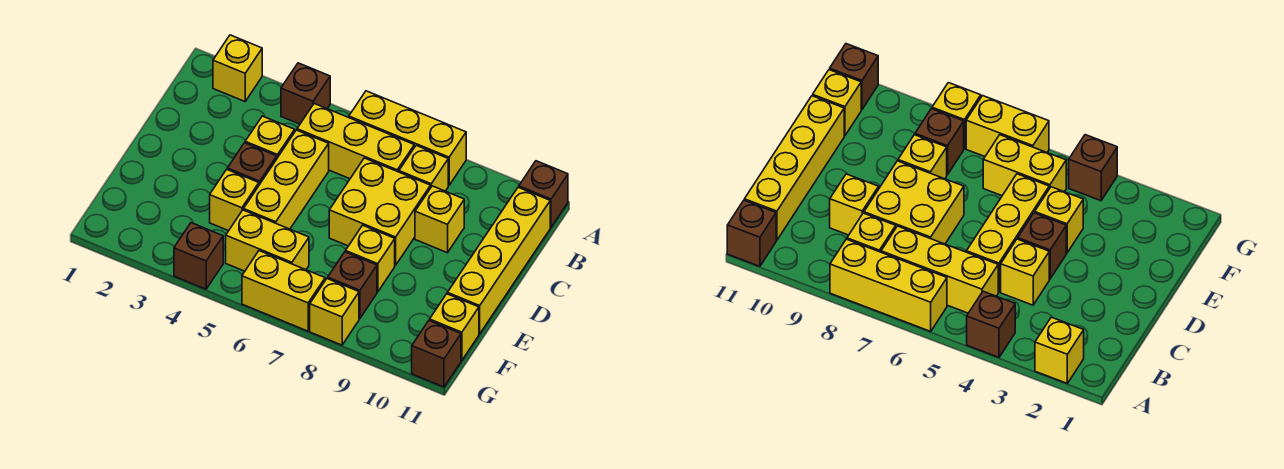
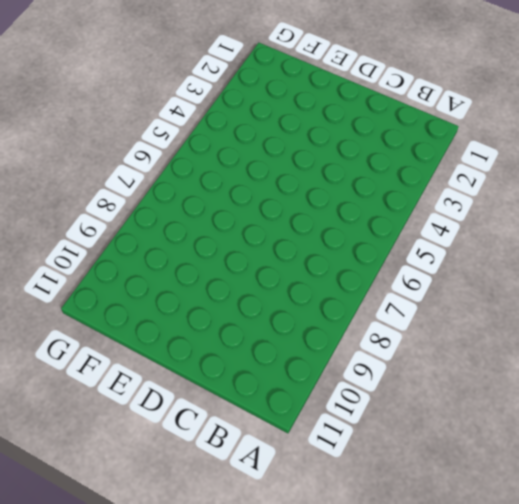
none -> yellow brick A2 level 1
none -> brown brick A4 level 1
none -> yellow brick A6:A8 level 1

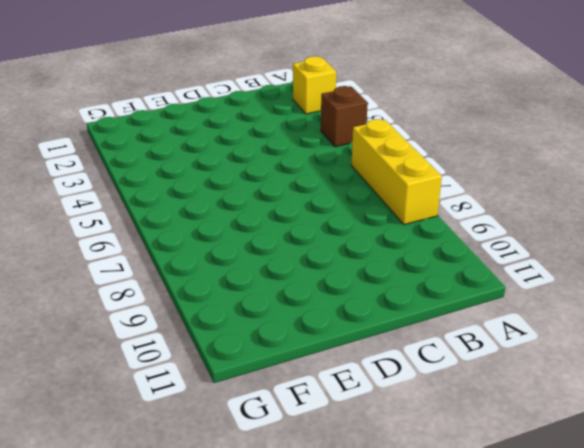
none -> brown brick A11 level 1
none -> yellow brick B5:B7 level 1
none -> yellow brick B8 level 1

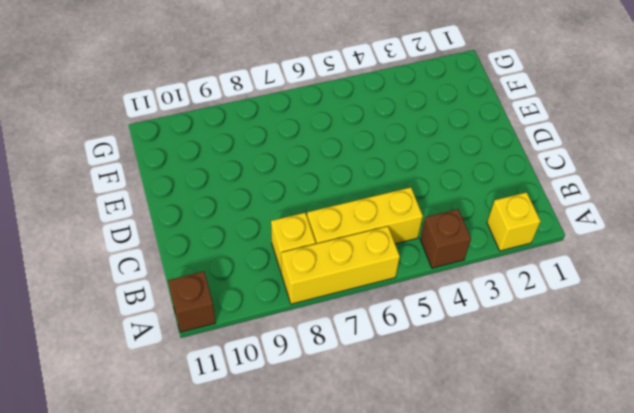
none -> yellow brick B11:E11 level 1
none -> yellow brick C4 level 1
none -> yellow brick C5:E5 level 1

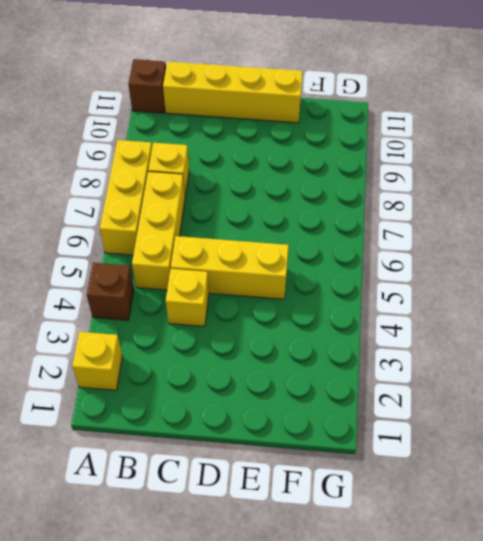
none -> yellow brick C7:D8 level 1
none -> yellow brick C9 level 1
none -> brown brick D4 level 1

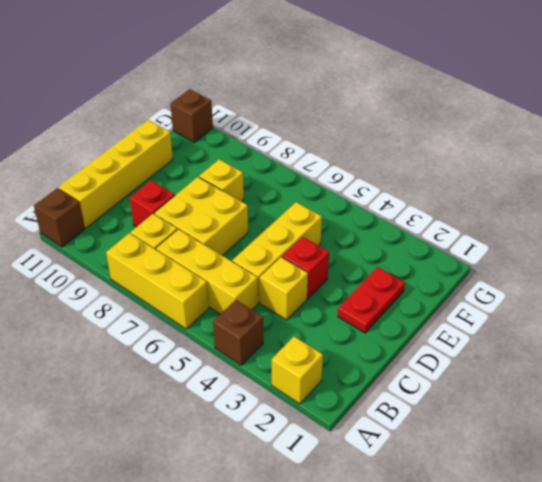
red brick C9 level 1 -> yellow brick C9 level 1
red plate D2:E2 level 1 -> none
red brick D4 level 1 -> brown brick D4 level 1
none -> yellow brick E4 level 1
none -> yellow brick F5:F6 level 1
none -> brown brick F8 level 1

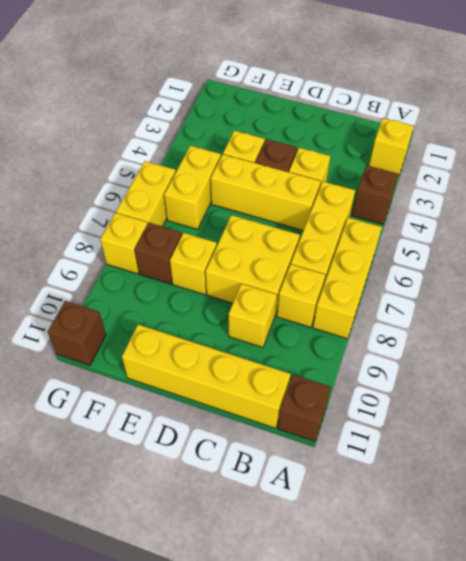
none -> yellow brick F11 level 1
none -> brown brick G4 level 1

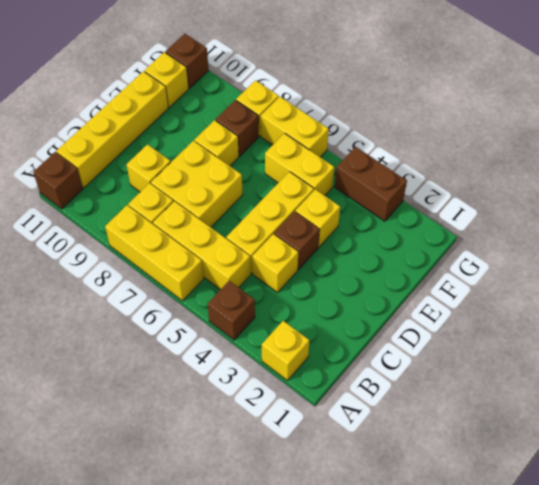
brown brick G3:G4 level 1 -> brown brick G4 level 1

